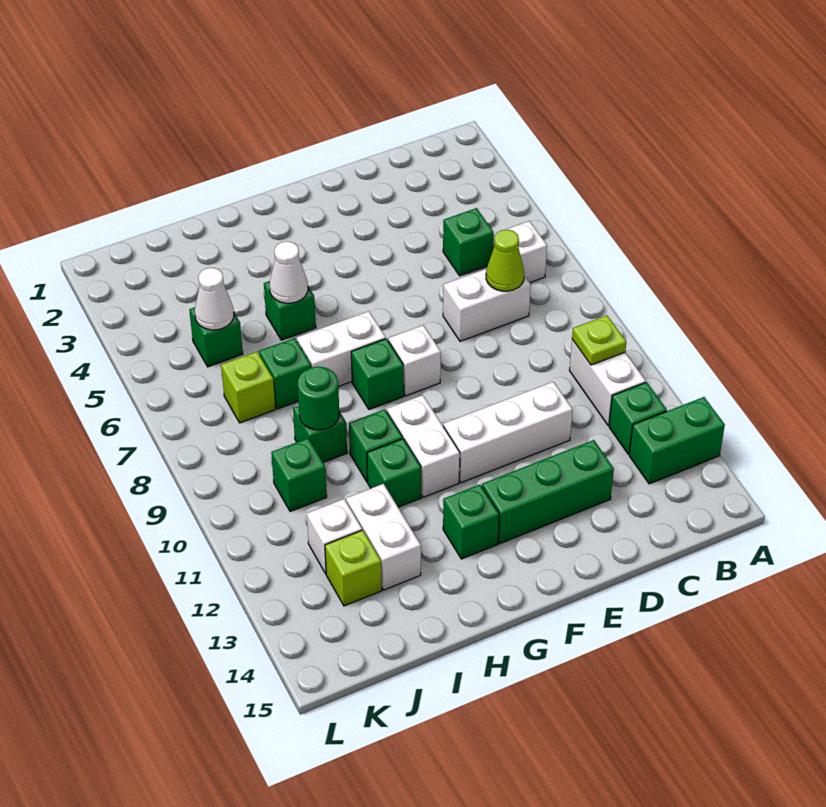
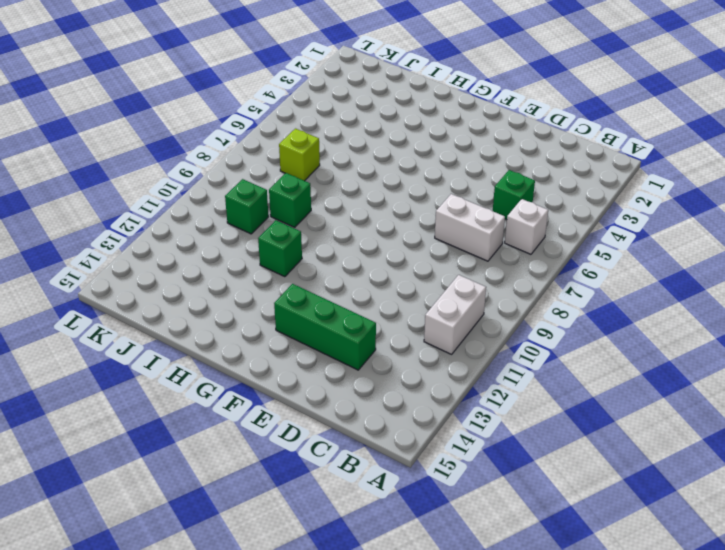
none -> green brick A13:B13 level 1
none -> green brick B12 level 1
none -> white brick D11:F11 level 1

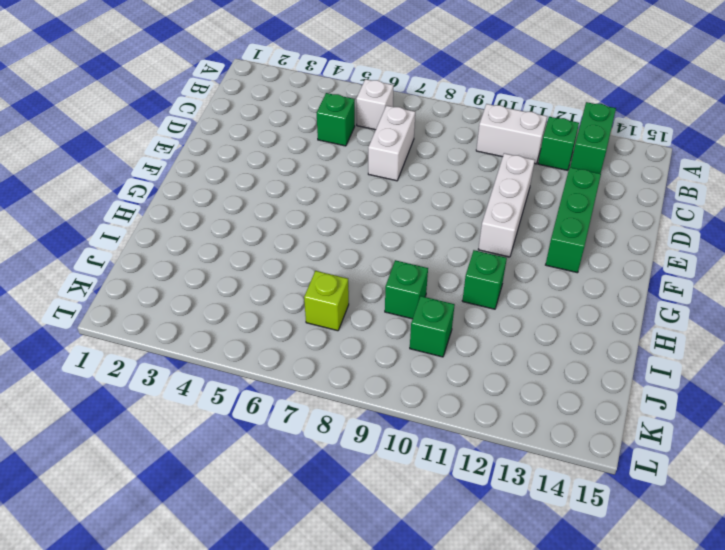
none -> white brick F8 level 1
none -> white brick G7:H7 level 1
none -> green brick G8 level 1

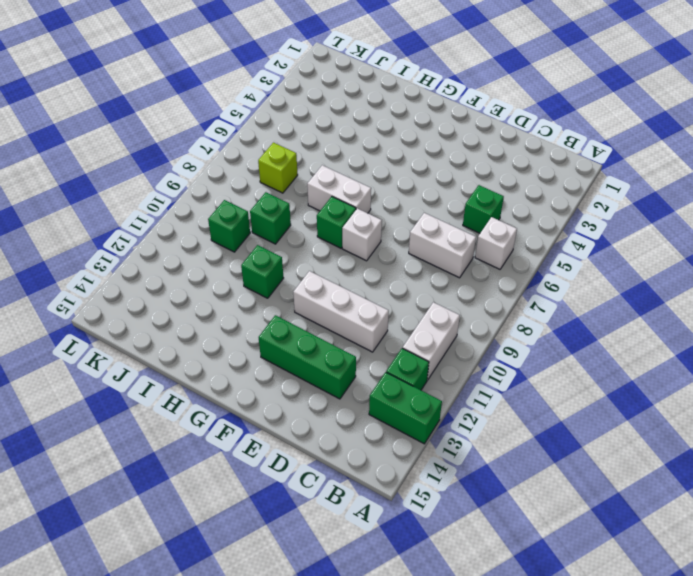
none -> white brick G10:G11 level 1
none -> green brick G13 level 1
none -> green brick H5 level 1

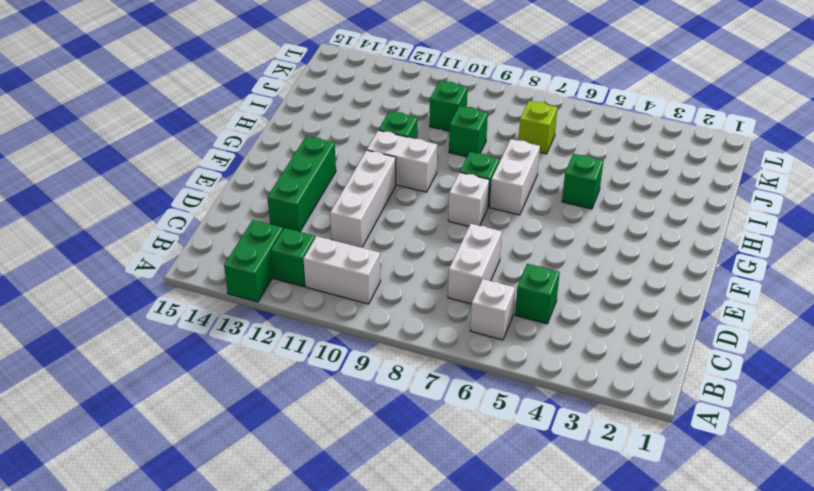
none -> green brick G13 level 1
none -> green brick H10 level 1
none -> green brick I7 level 1

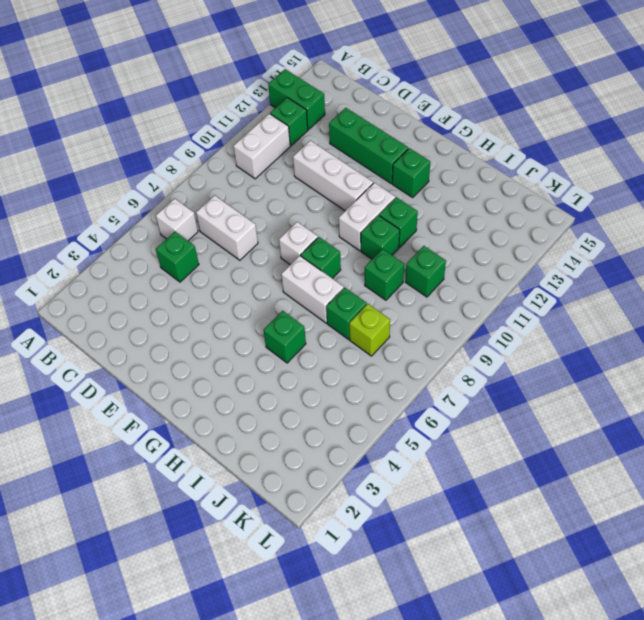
none -> white brick I12:I13 level 1
none -> green brick J5 level 1
none -> white brick J12 level 1

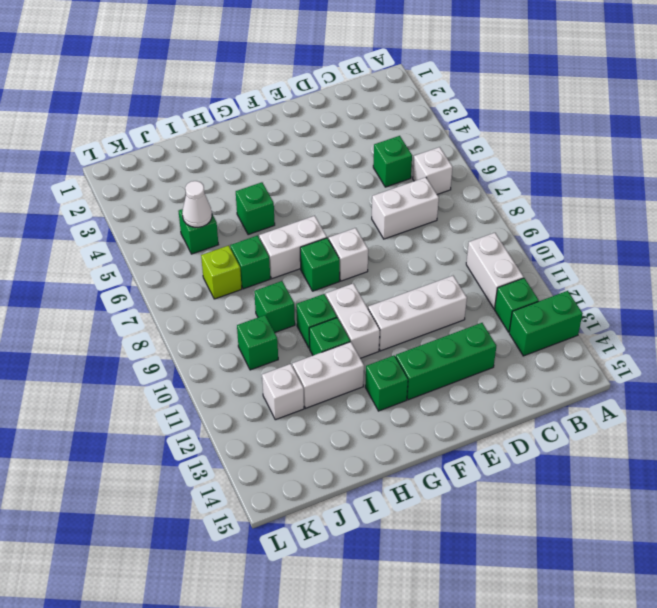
white brick H12:I12 level 1 -> white brick I12:I13 level 1
none -> lime brick J13 level 1
none -> lime plate B10 level 2
none -> lime cone C7 level 2

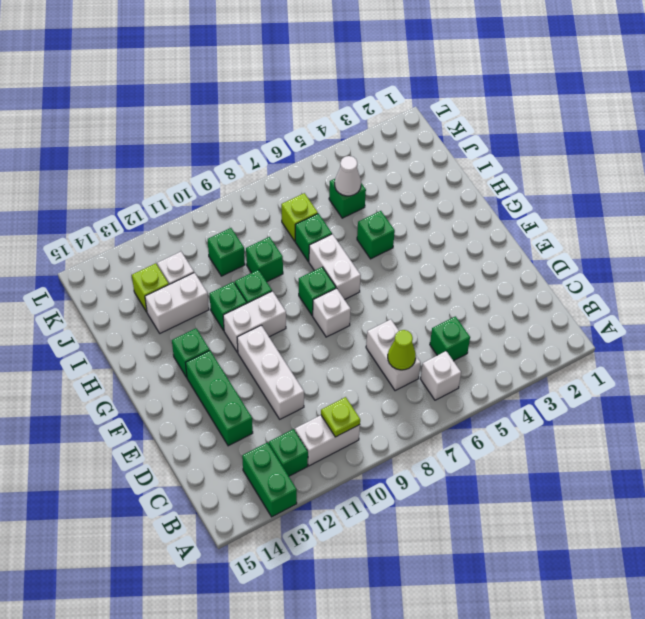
none -> white cone H5 level 2
none -> green round brick I9 level 2

